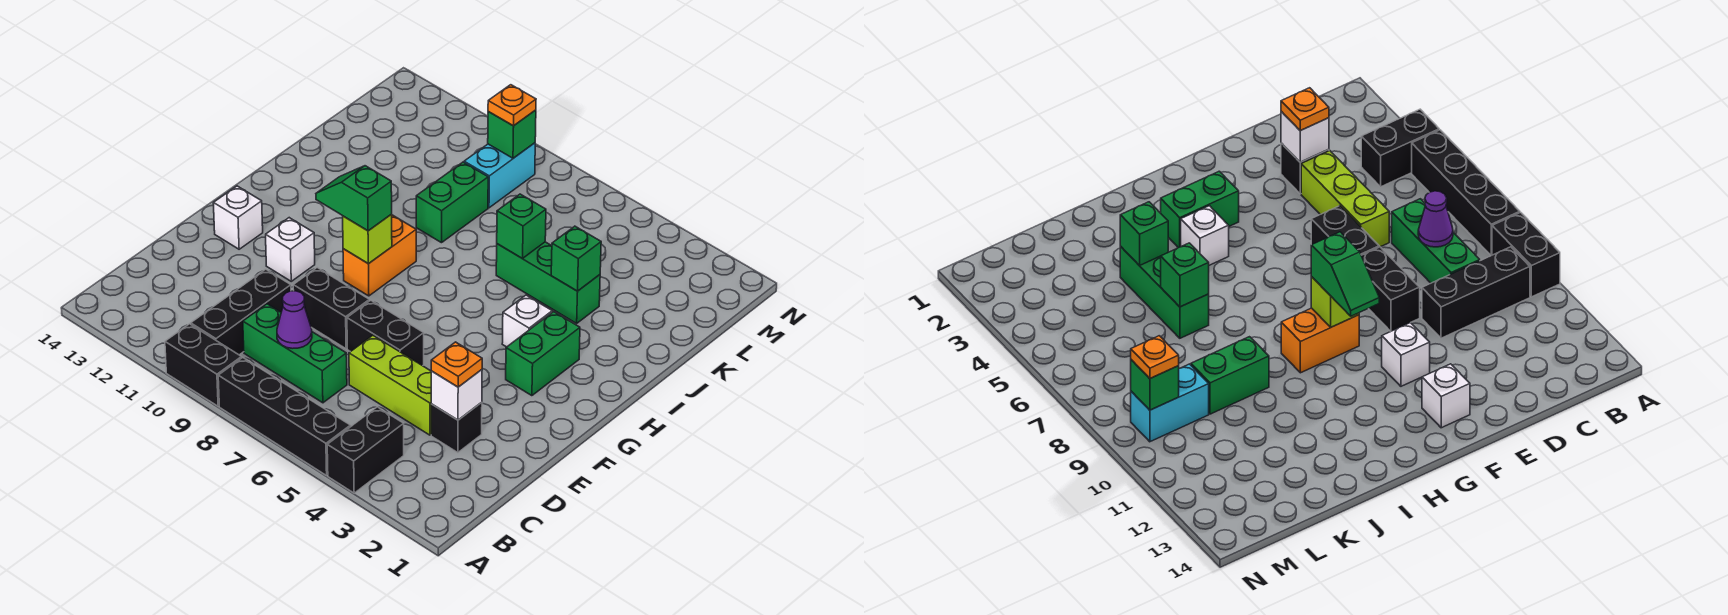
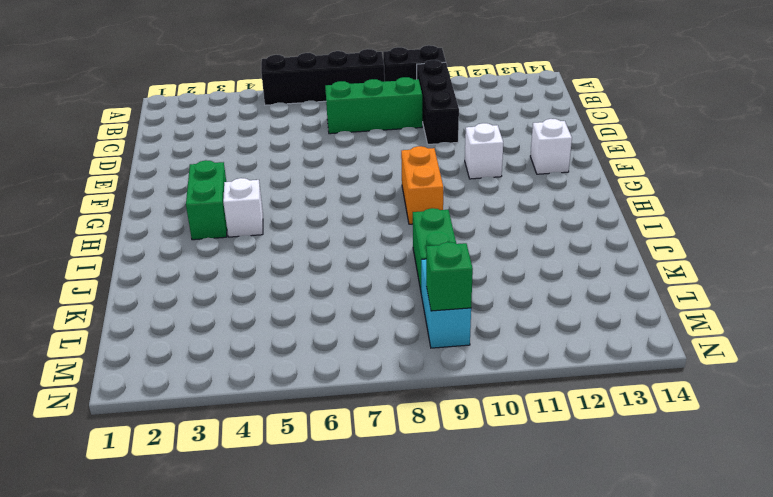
none -> black brick A4:B4 level 1
none -> black brick D3 level 1
none -> lime brick D4:D6 level 1

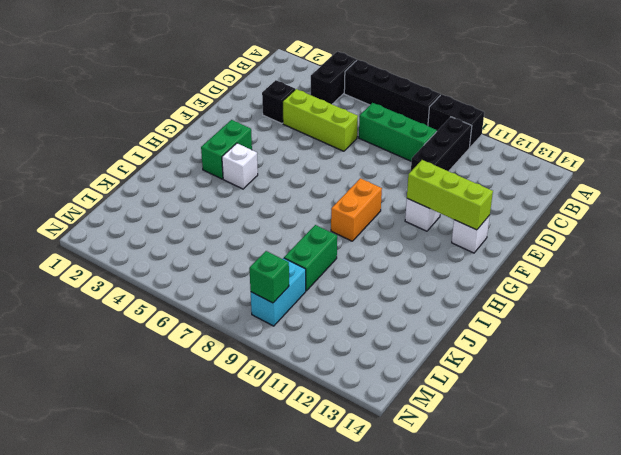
lime brick F11:F13 level 2 -> none
none -> black brick E6:E7 level 1
none -> black brick E8:E9 level 1
none -> green brick J4:J6 level 1

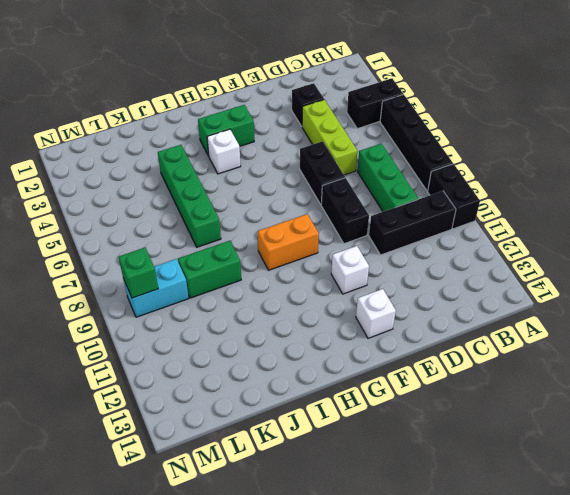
green brick J4:J7 level 1 -> green brick J4:J6 level 1
none -> purple cone C8 level 2
none -> white brick D3 level 2
none -> lime brick G9 level 2

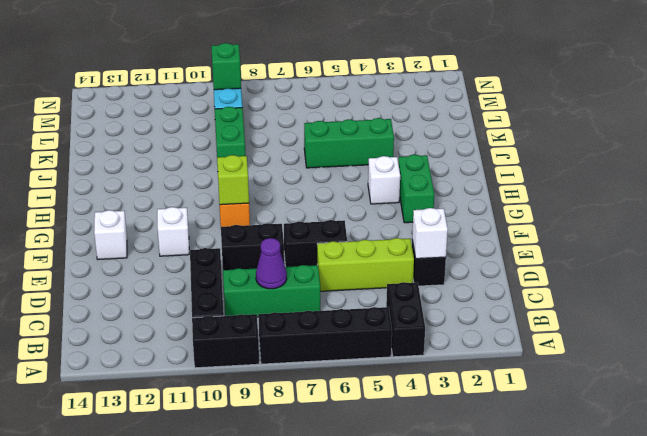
none -> green brick J4 level 2
none -> green brick J6 level 2
none -> orange plate D3 level 3

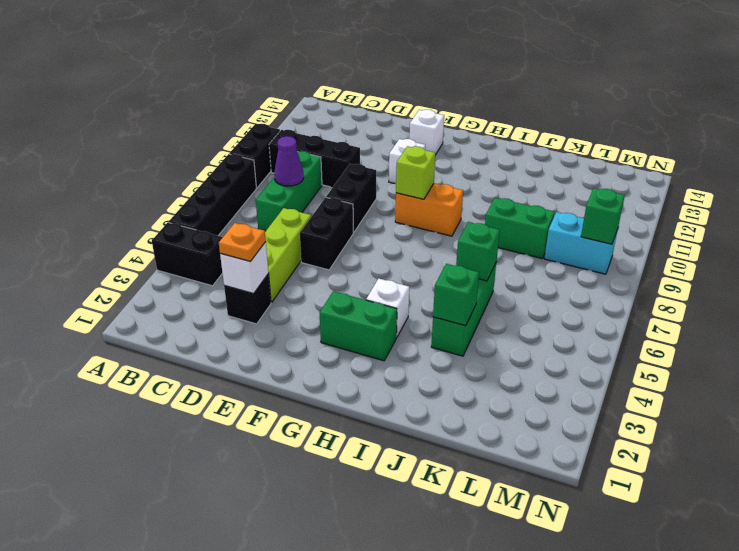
none -> green slope G9:G10 level 3 top 9
none -> orange plate M9 level 3

